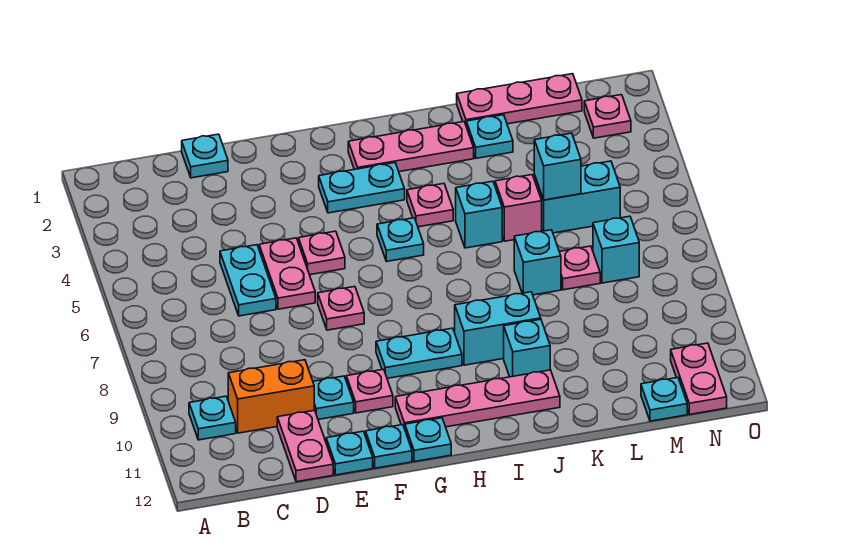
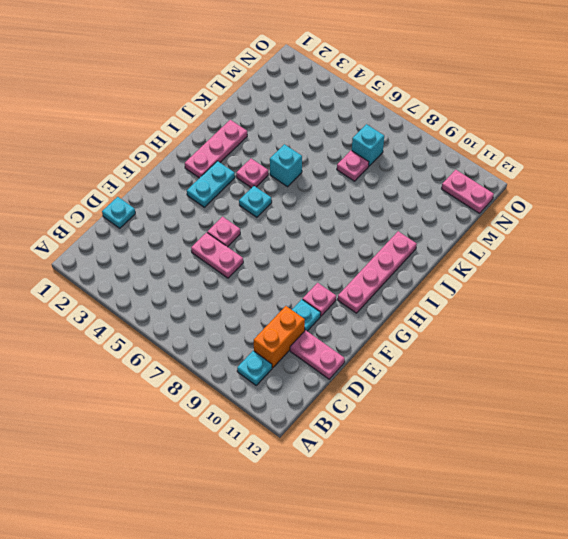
none -> cyan plate D5:D6 level 1
none -> cyan plate E12 level 1
none -> pink plate F7 level 1
none -> cyan plate F12 level 1

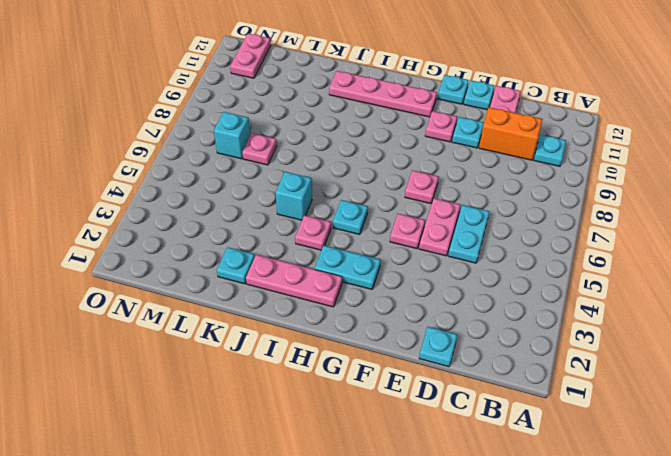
none -> cyan plate G9:H9 level 1
none -> cyan plate G12 level 1
none -> cyan brick I9:J9 level 1
none -> cyan brick J10 level 1

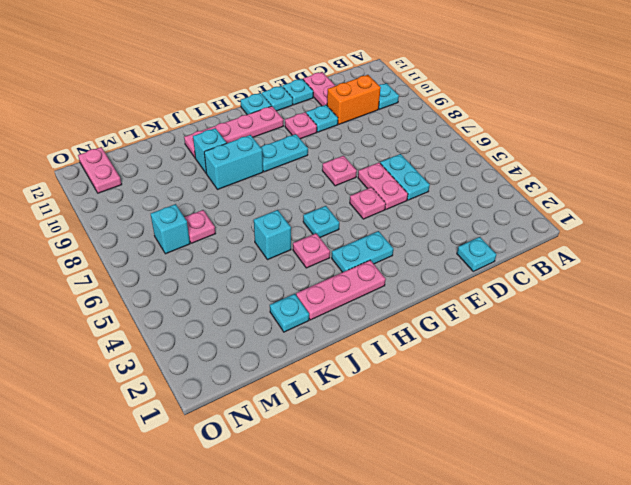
none -> pink plate K1:M1 level 1
none -> pink brick K5 level 1
none -> cyan brick K7 level 1
none -> cyan brick L5:M5 level 1

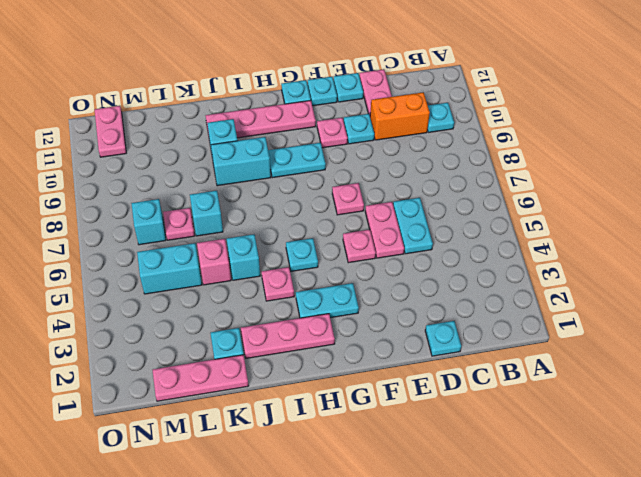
none -> cyan plate M12 level 1
none -> pink plate N2 level 1
none -> cyan brick L5 level 2

